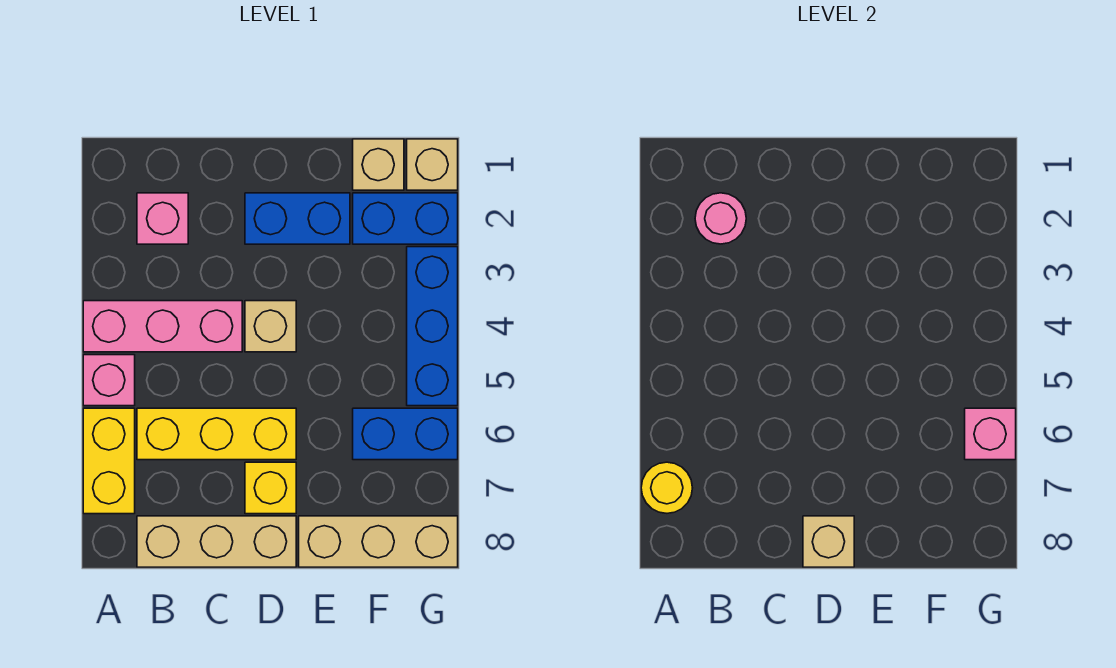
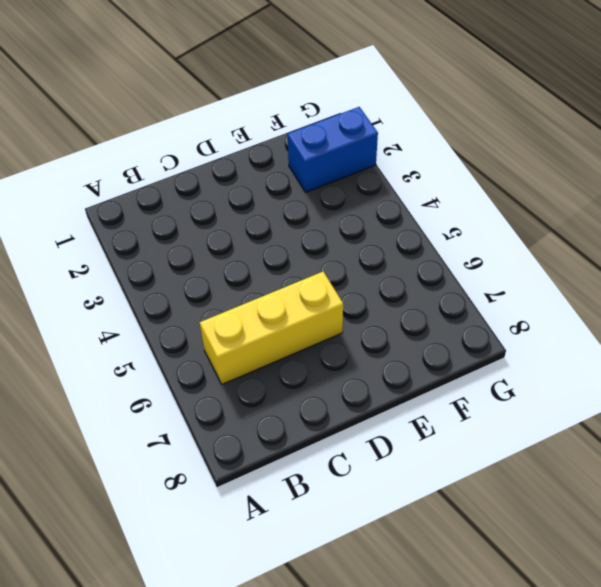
none -> pink brick A4:C4 level 1
none -> pink brick A5 level 1
none -> yellow brick A6:A7 level 1

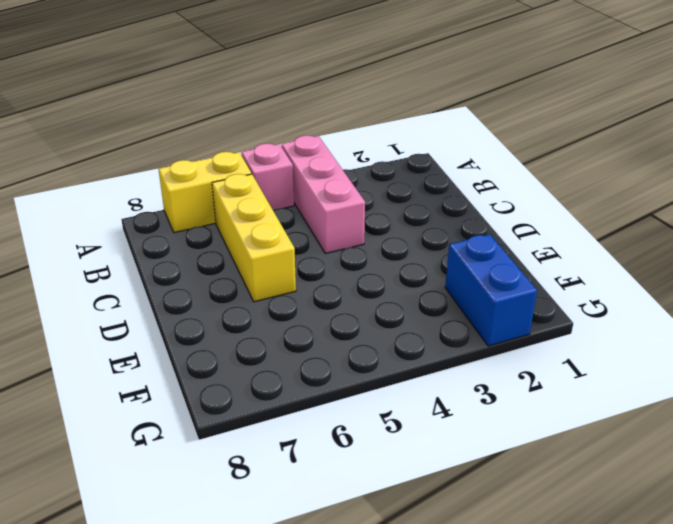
none -> pink brick B2 level 1
none -> tan brick B8:D8 level 1
none -> blue brick D2:E2 level 1

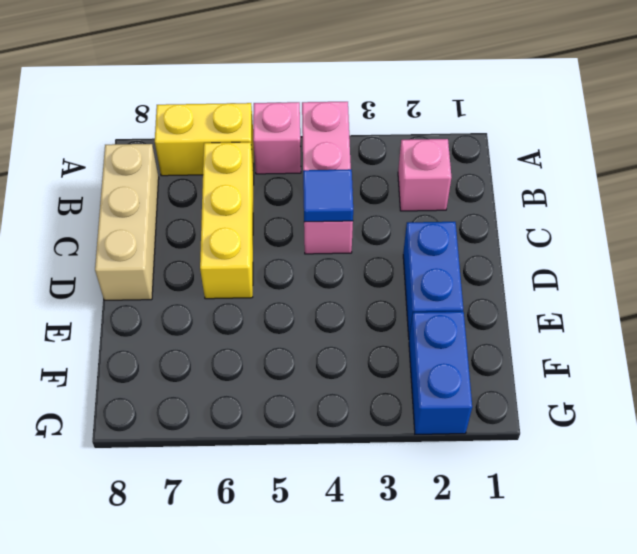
blue tile C4 level 2 -> none
none -> tan brick D4 level 1
none -> yellow brick D7 level 1
none -> tan brick E8:G8 level 1

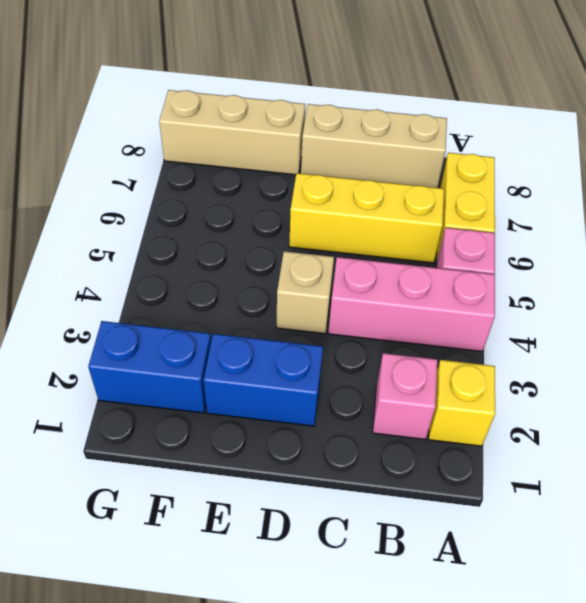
yellow brick A2 level 1 -> yellow brick D7 level 1
none -> tan brick F1 level 1
none -> blue brick F6:G6 level 1
none -> tan brick G1 level 1

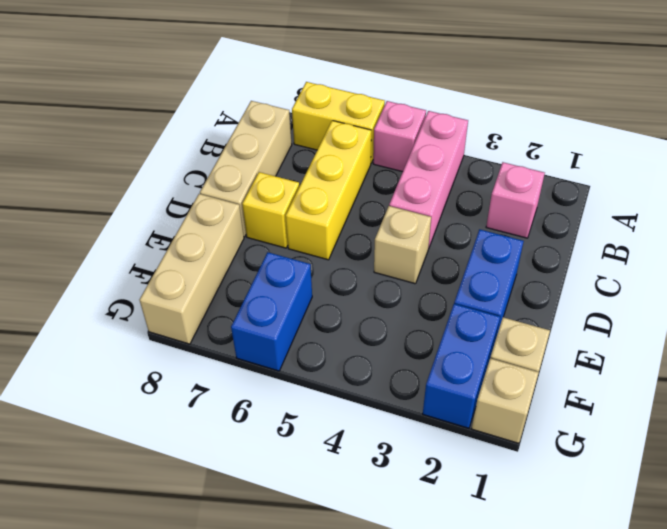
none -> blue brick G3:G5 level 1
none -> yellow round brick A7 level 2
none -> pink round brick B2 level 2

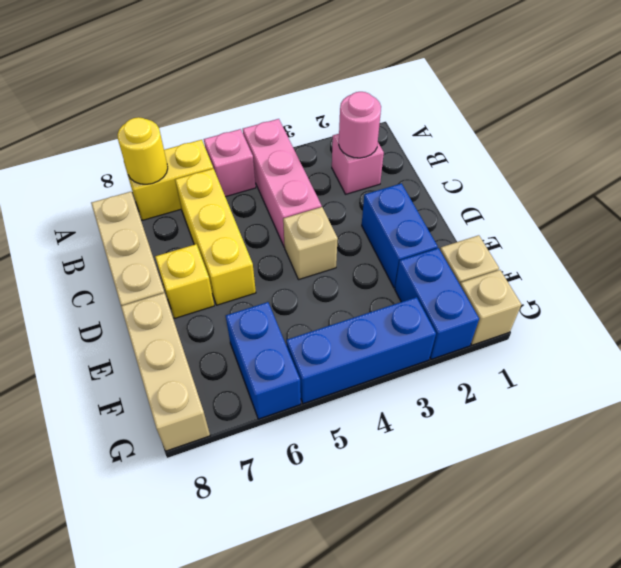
none -> tan brick D8 level 2
none -> pink brick G6 level 2

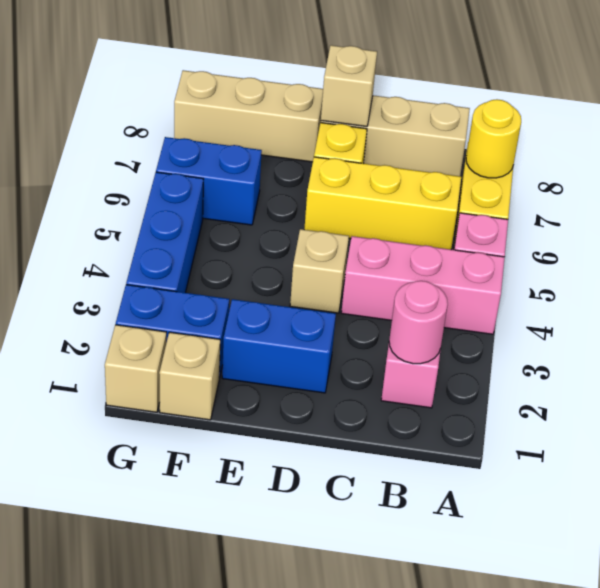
none -> pink brick G6 level 2

